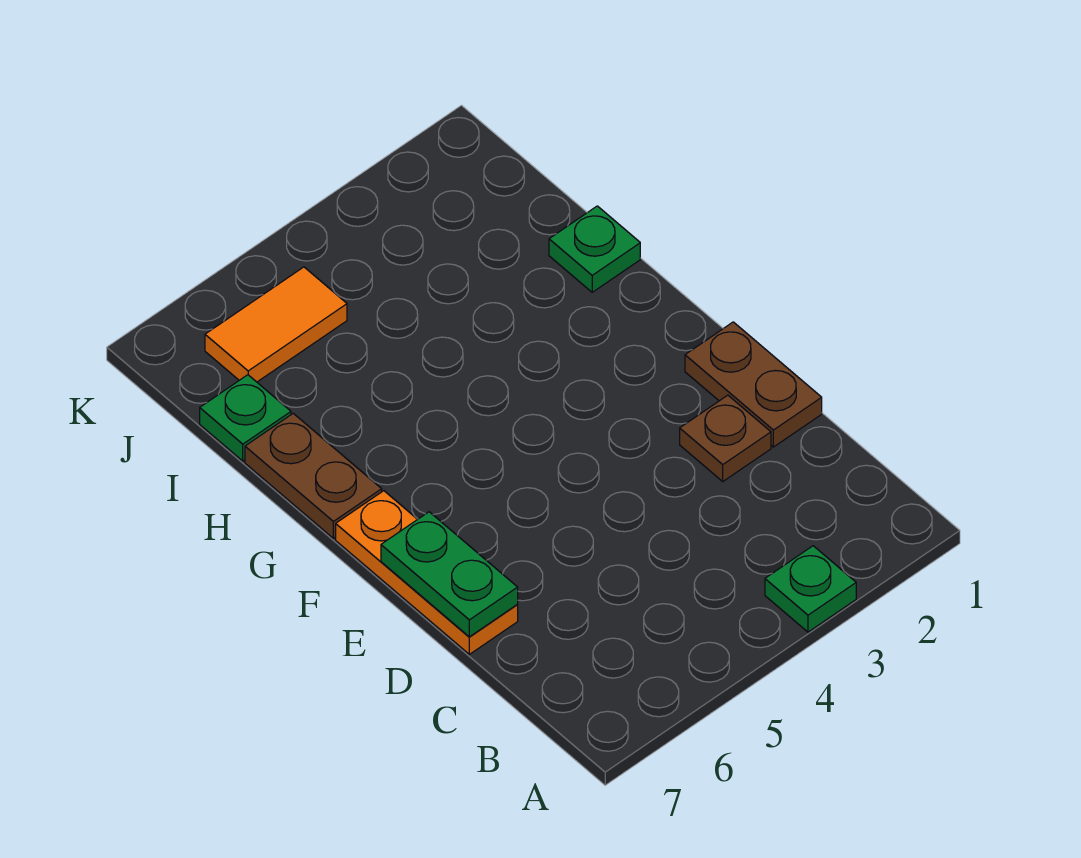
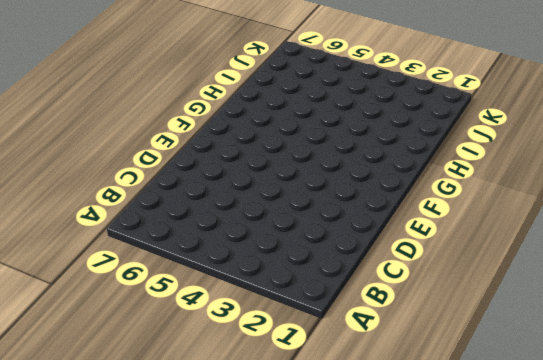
none -> green plate A3 level 1
none -> brown plate D1:E1 level 1

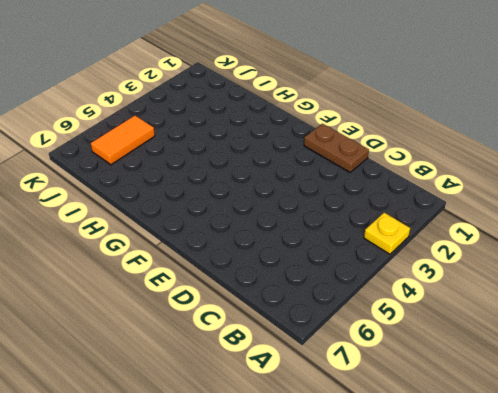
yellow plate A3 level 1 -> green plate A3 level 1
none -> brown plate D2 level 1
none -> orange plate D7:F7 level 1

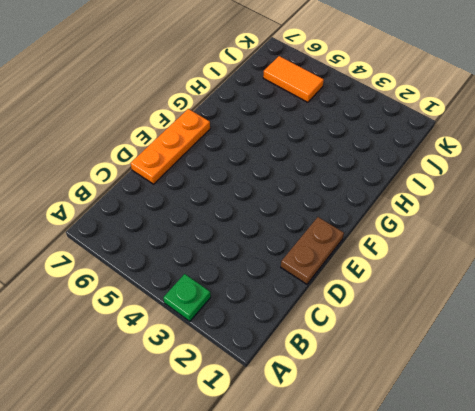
none -> brown plate D2 level 1
none -> brown plate G7:H7 level 1

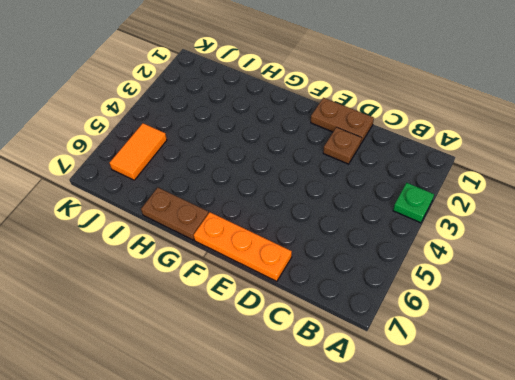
none -> green plate H1 level 1
none -> green plate I7 level 1

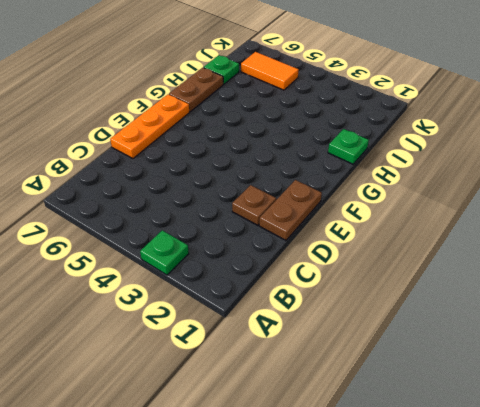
none -> green plate D7:E7 level 2

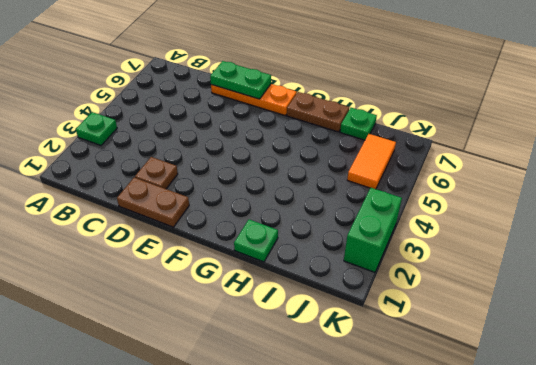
green brick K2:K3 level 1 -> none

